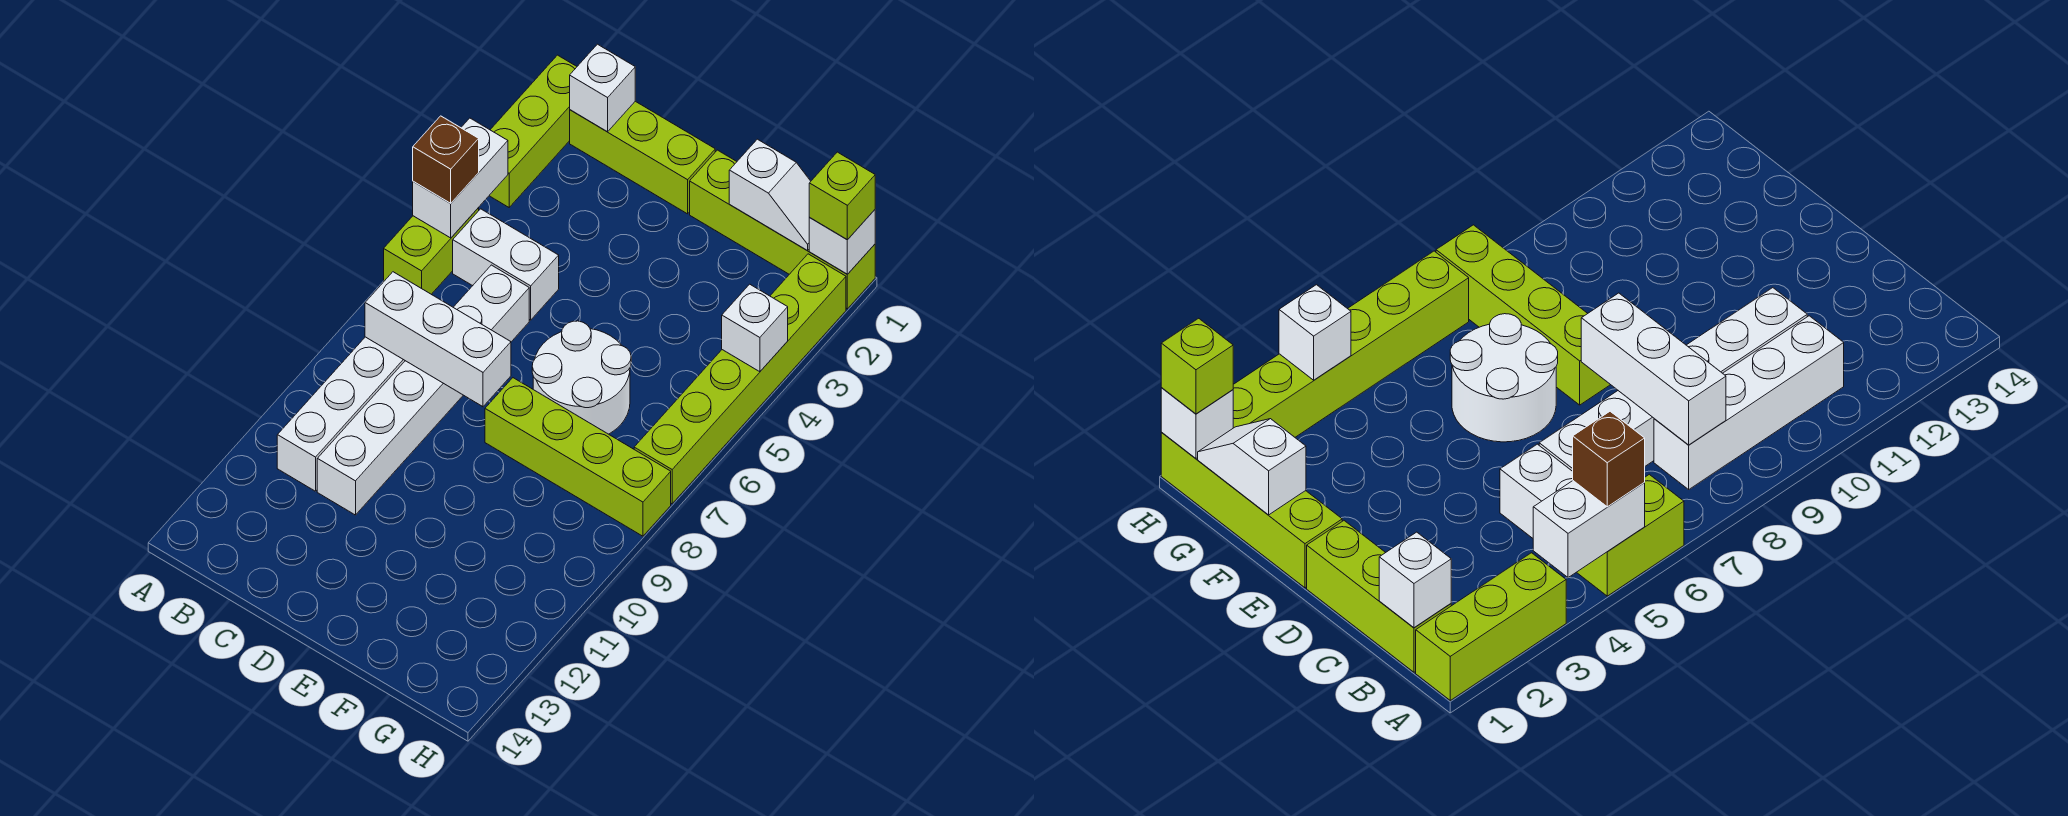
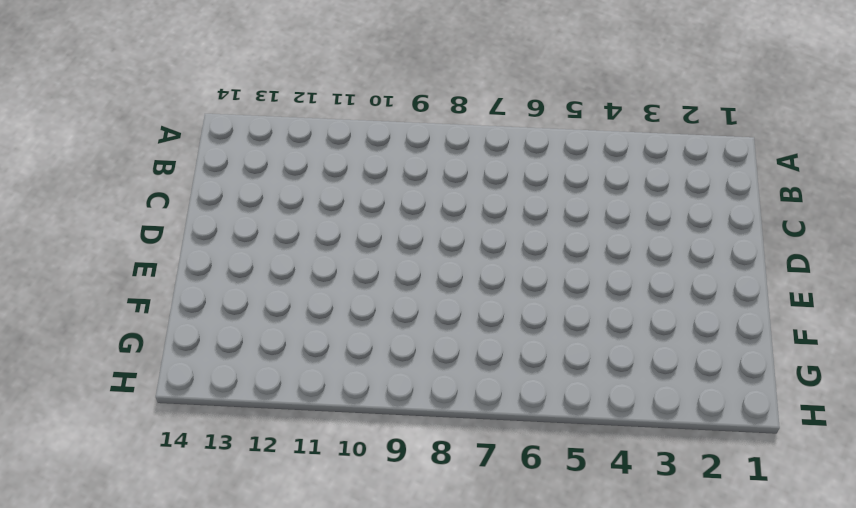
none -> lime brick A1:A3 level 1
none -> lime brick A5:A6 level 1
none -> lime brick B1:D1 level 1

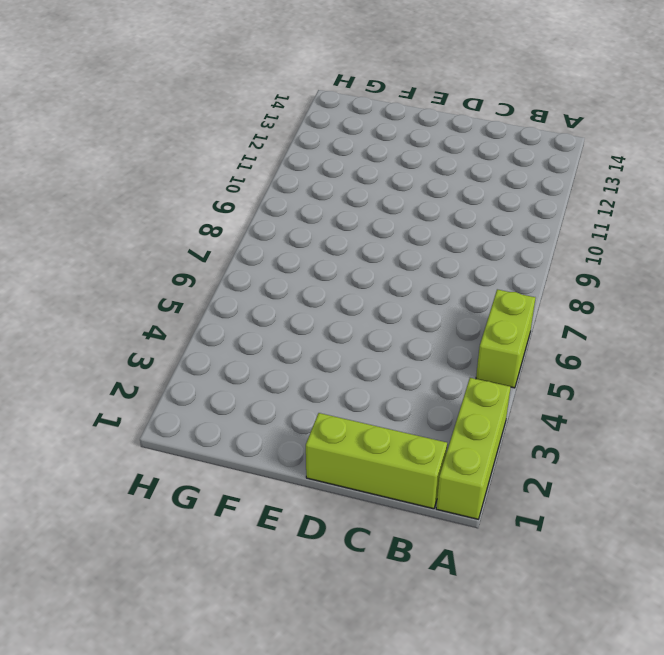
none -> white brick B5:C5 level 1
none -> white brick B8:B11 level 1
none -> white brick C6:C11 level 1

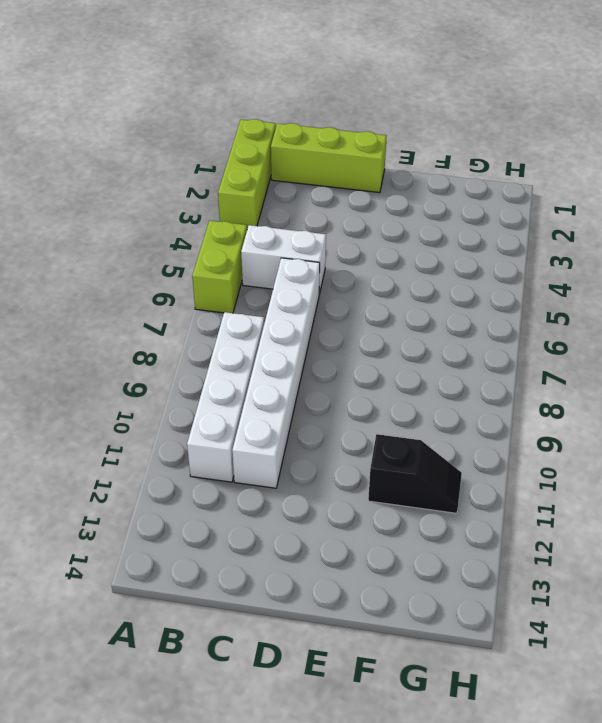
black slope F11:G11 level 1 top F -> none
none -> lime brick E1:H1 level 1
none -> white round brick E6:F7 level 1
none -> lime brick E8:H8 level 1

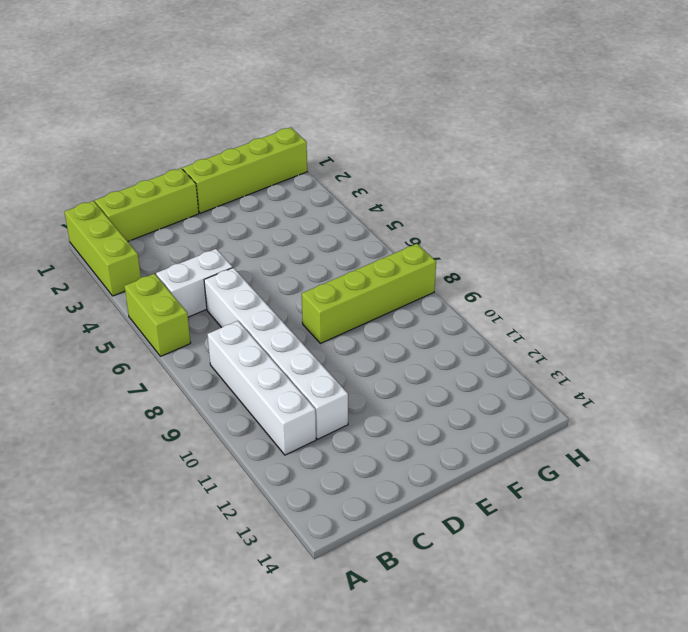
none -> white round brick E6:F7 level 1
none -> lime brick H2:H7 level 1
none -> white brick A4:A5 level 2

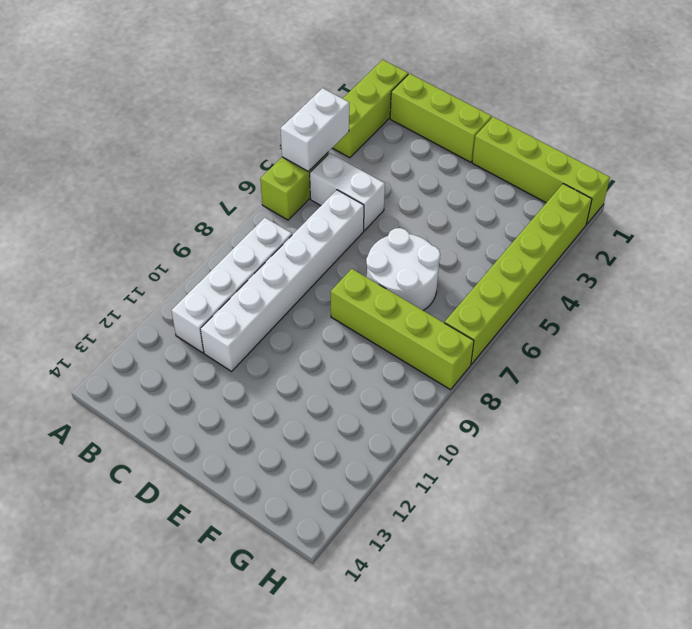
none -> white brick B1 level 2
none -> white brick B8:D8 level 2
none -> white slope F1:G1 level 2 top F

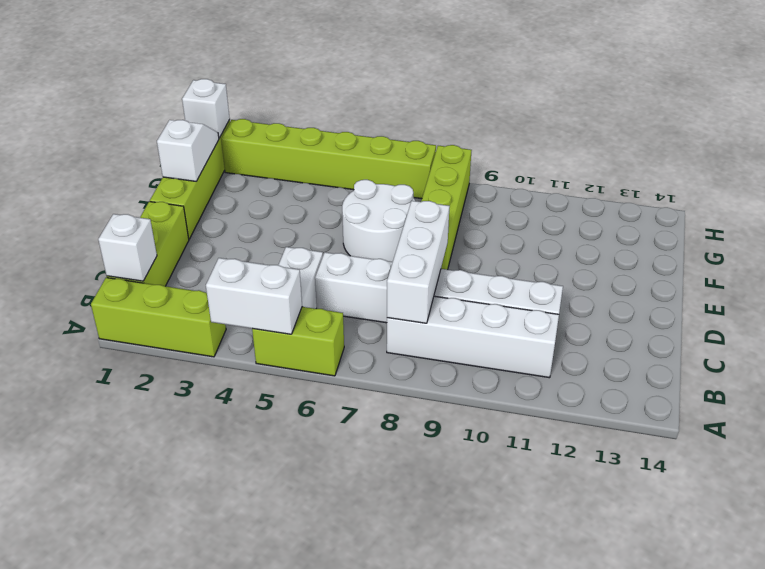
none -> white brick H4 level 2
none -> brown brick A5 level 3
none -> lime brick H1 level 3

